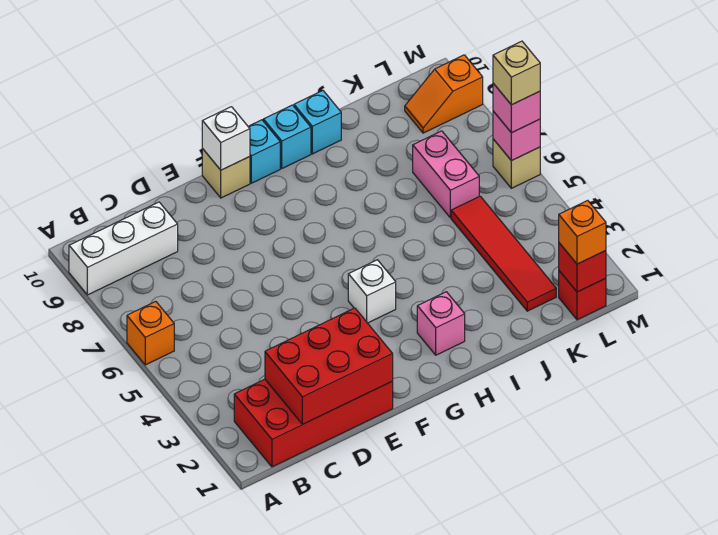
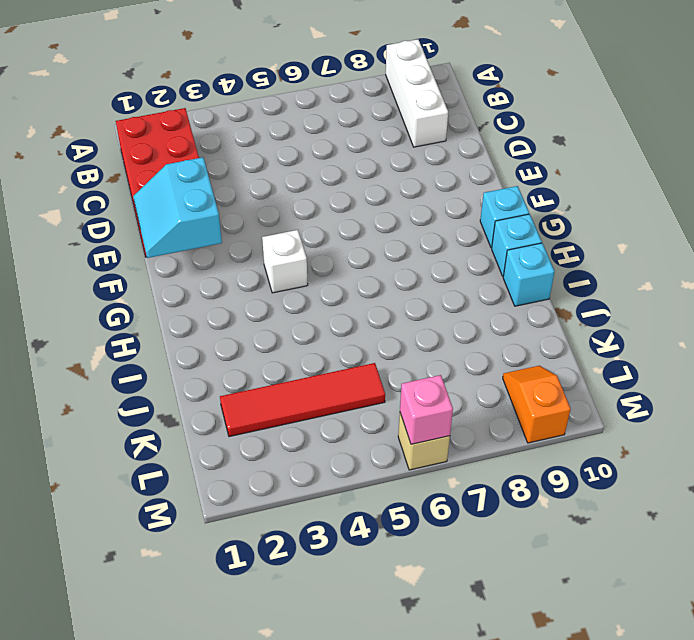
cyan slope E1:F2 level 2 top 2 -> red brick C1:E2 level 2
none -> orange brick A6 level 1
none -> tan brick F10 level 1
none -> pink brick H2 level 1

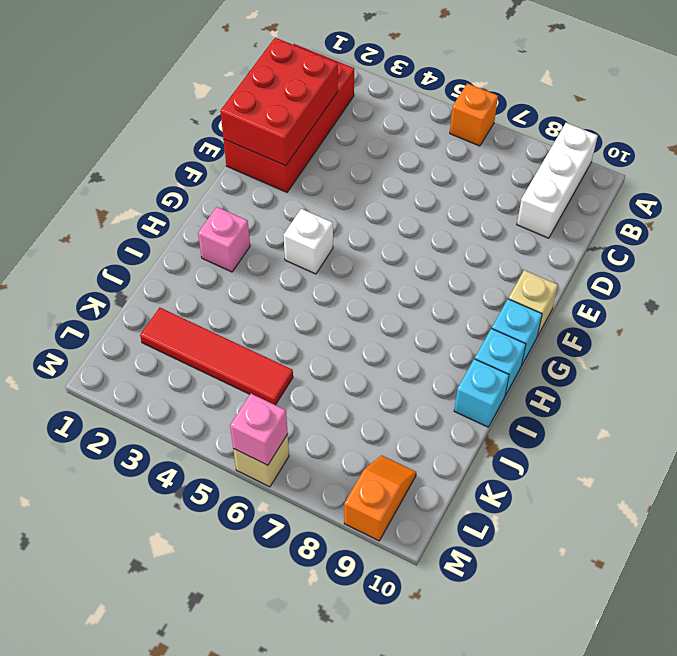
none -> pink brick K6:K7 level 1
none -> red brick L1 level 1
none -> white brick F10 level 2

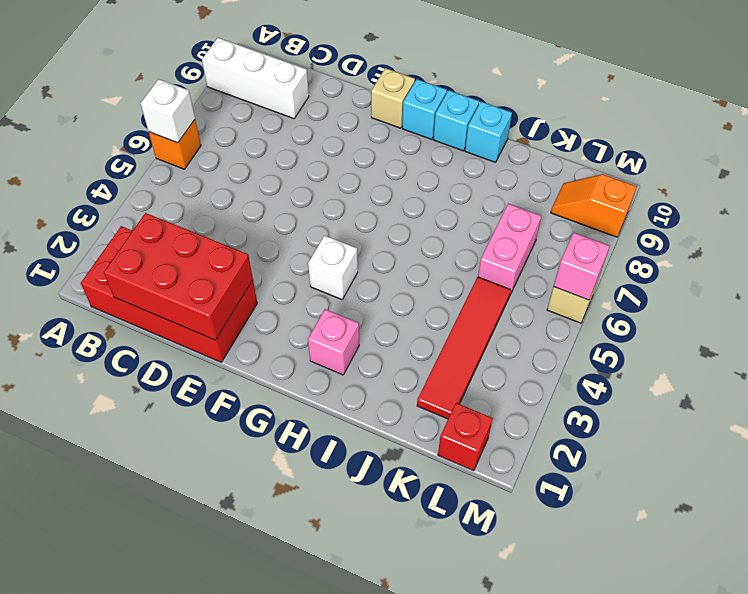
white brick A6 level 2 -> white brick F10 level 2
none -> red brick L1 level 2
none -> orange brick L1 level 3
none -> pink brick M6 level 3

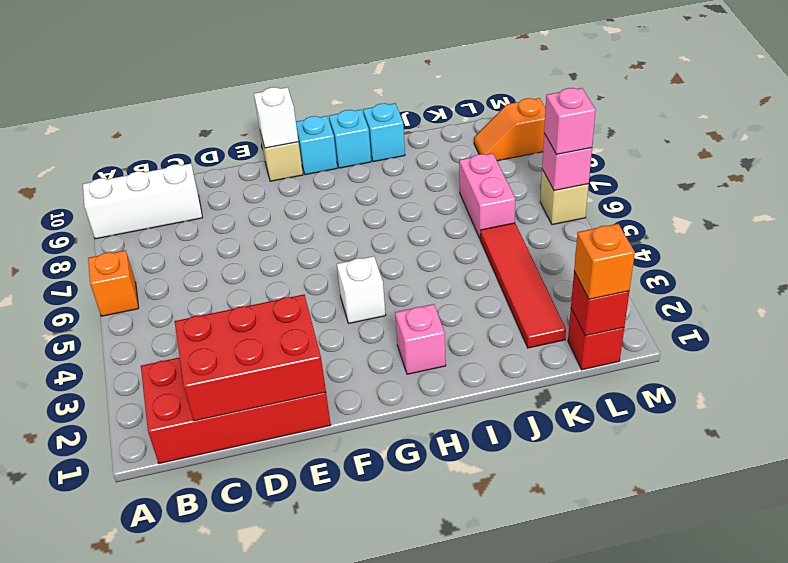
none -> tan brick M6 level 4

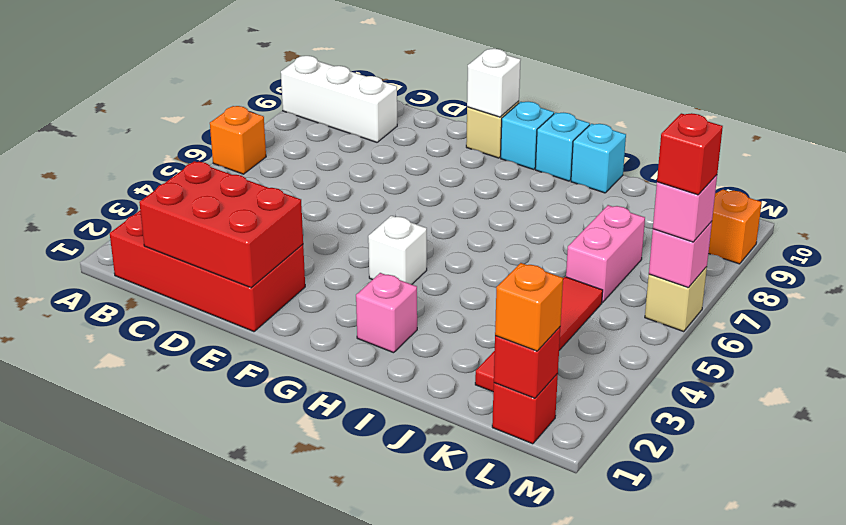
red brick M6 level 4 -> tan brick M6 level 4

